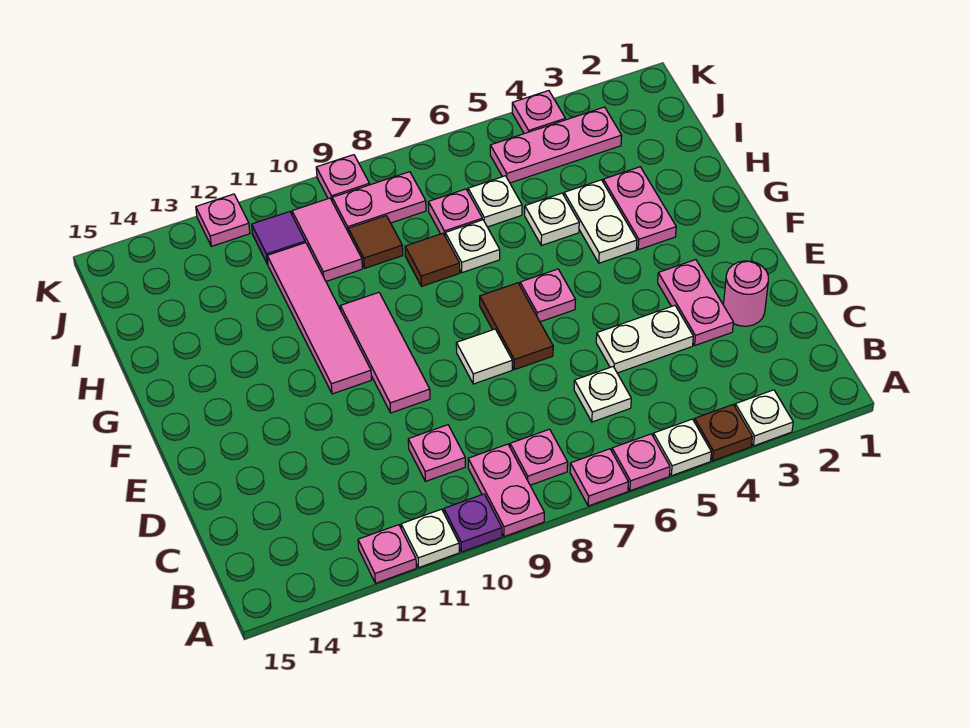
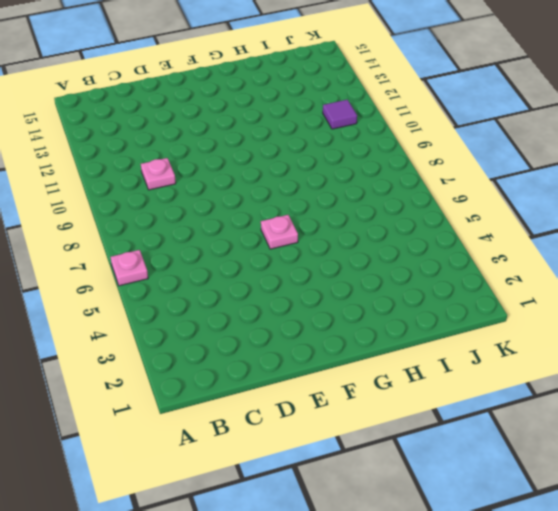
none -> white plate A3 level 1
none -> brown plate A4 level 1
none -> white plate A5 level 1
none -> pink plate A7 level 1

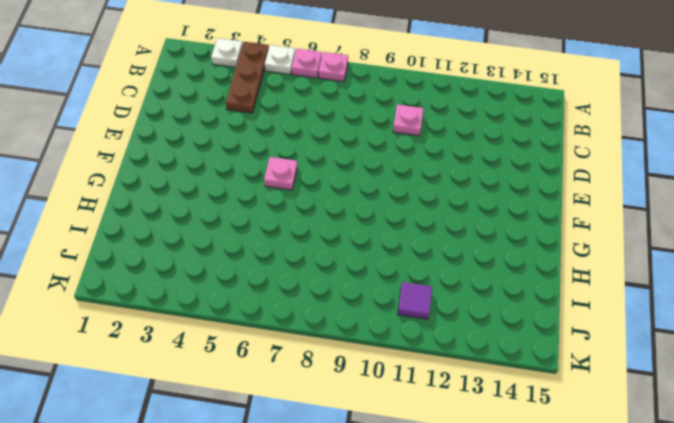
brown plate A4:C4 level 1 -> brown plate A4 level 1
none -> pink plate A9:B9 level 1
none -> purple plate A10 level 1
none -> white plate A11 level 1
none -> pink plate A12 level 1

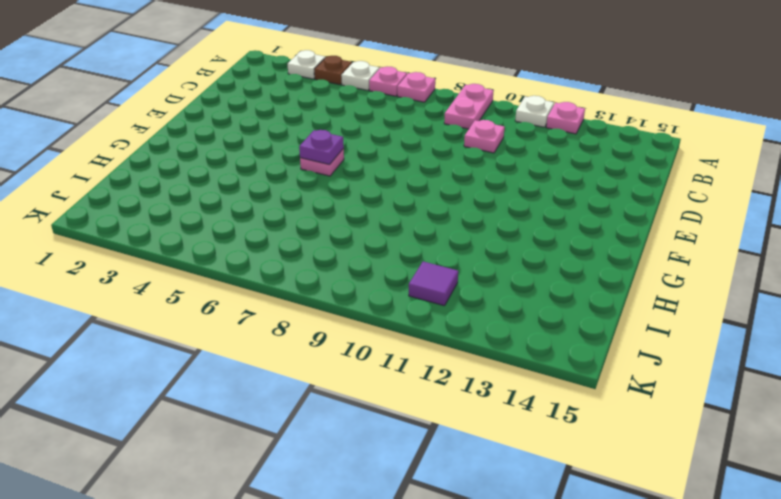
purple plate F6 level 2 -> purple plate A10 level 1
none -> pink plate B8 level 1
none -> white plate C6 level 1
none -> pink round brick D2 level 1
none -> pink plate D3:E3 level 1

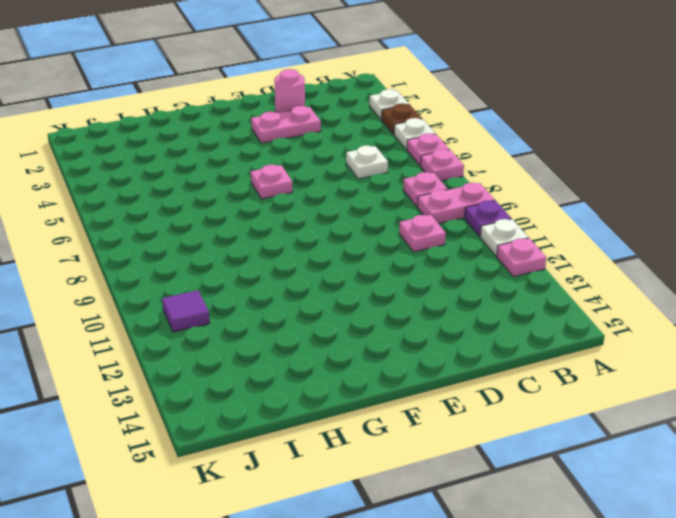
none -> white plate D4:D5 level 1
none -> brown tile E7:F7 level 1
none -> white tile E8 level 1
none -> pink tile E10:G10 level 1

